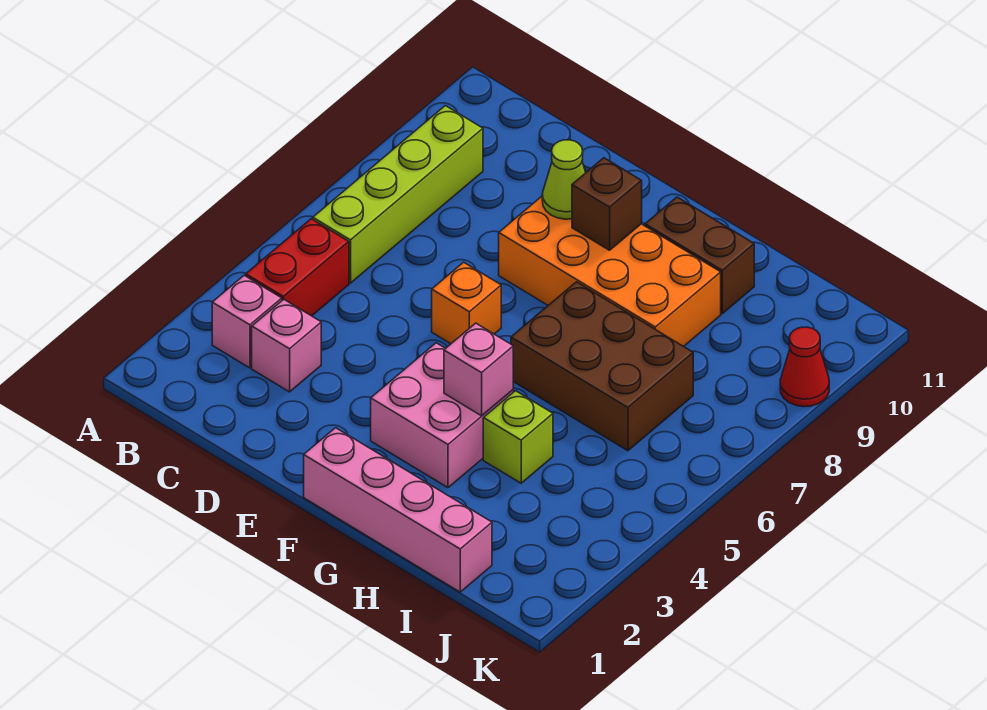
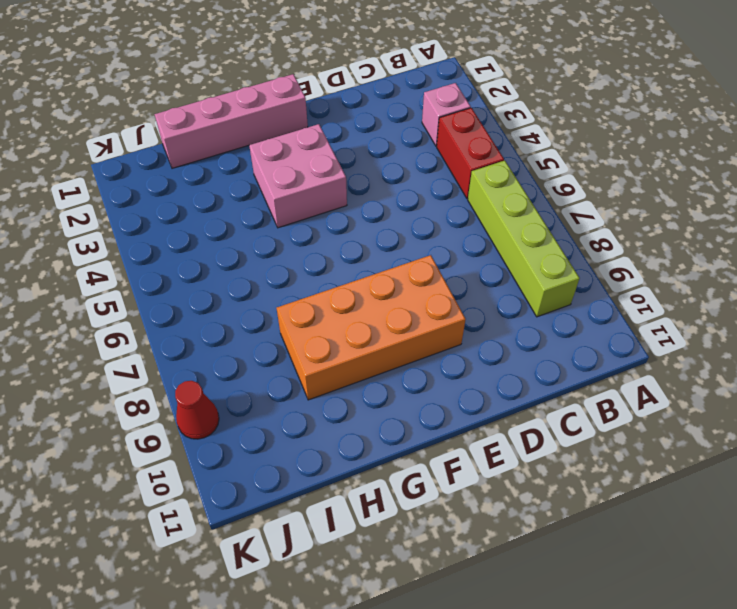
none -> pink brick C3 level 1
none -> orange brick E6 level 1
none -> brown brick G6:I7 level 1

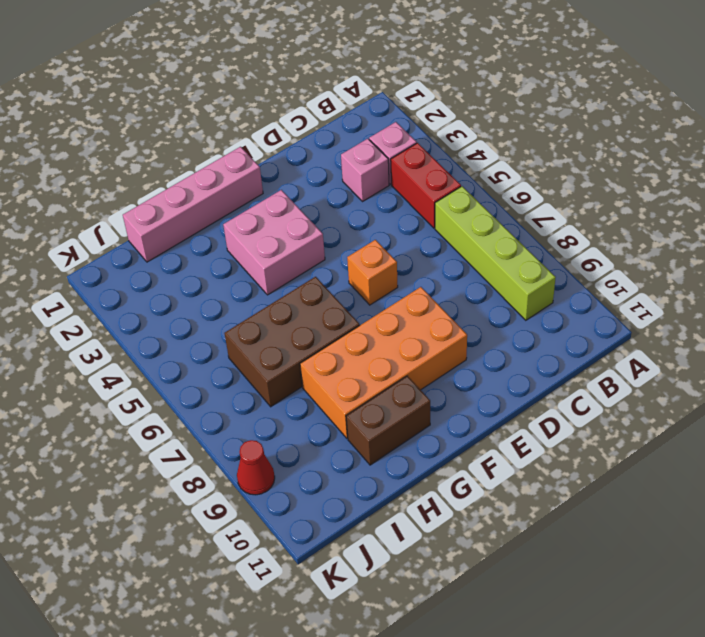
none -> lime brick H4 level 1
none -> lime cone E9 level 2
none -> brown brick F9 level 2

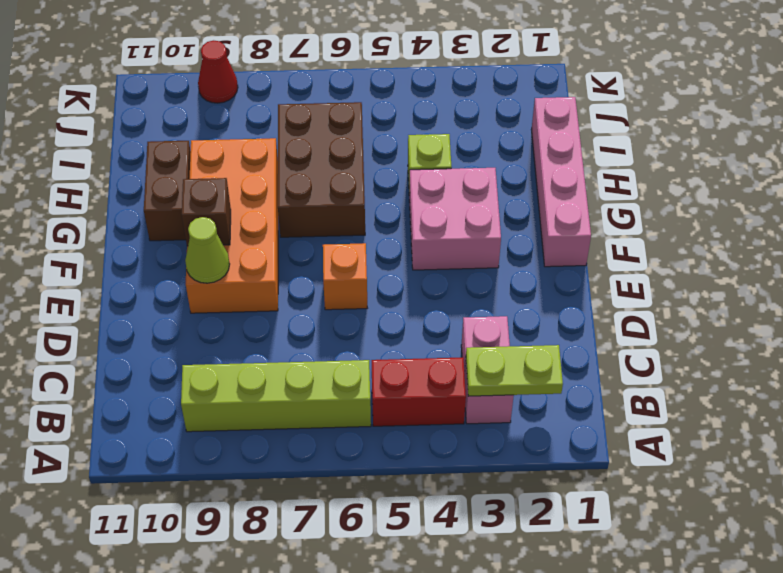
lime plate B2:B3 level 2 -> none
none -> pink brick G4 level 2

